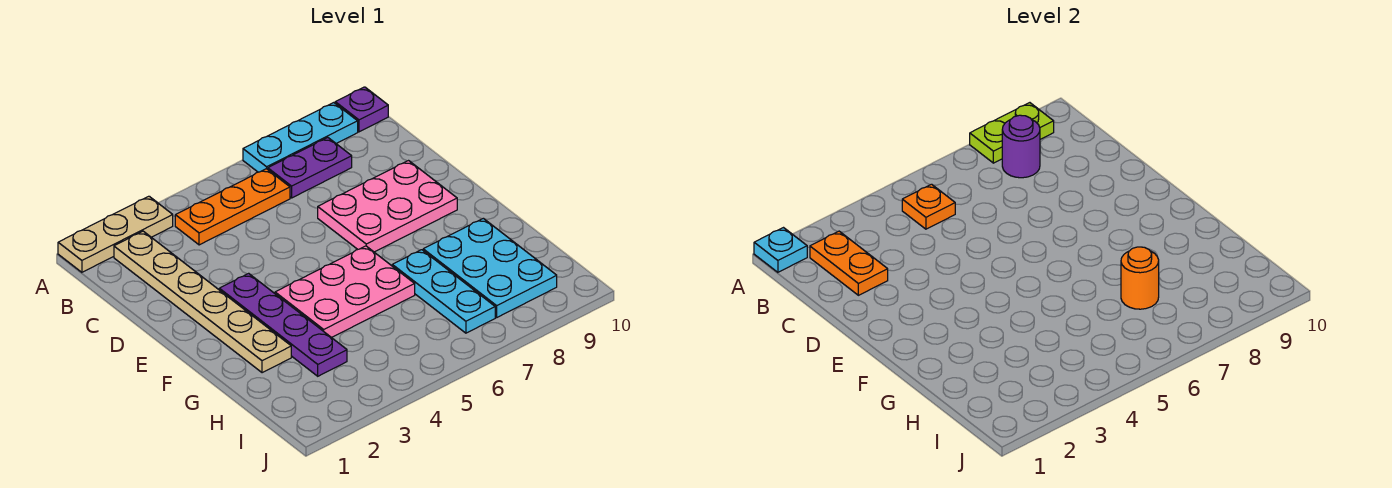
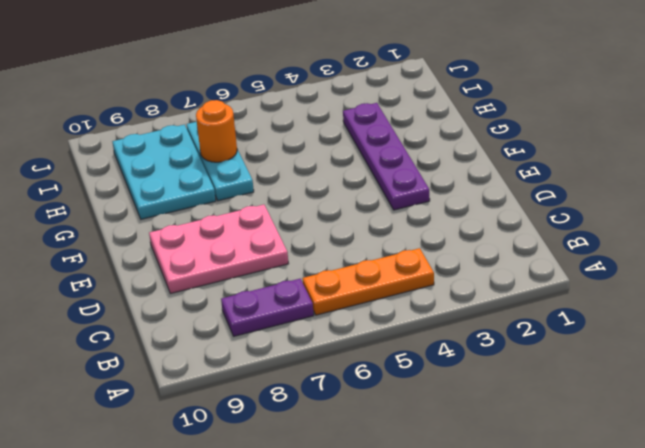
none -> tan plate A1:A3 level 1
none -> cyan plate A7:A9 level 1
none -> purple plate A10 level 1

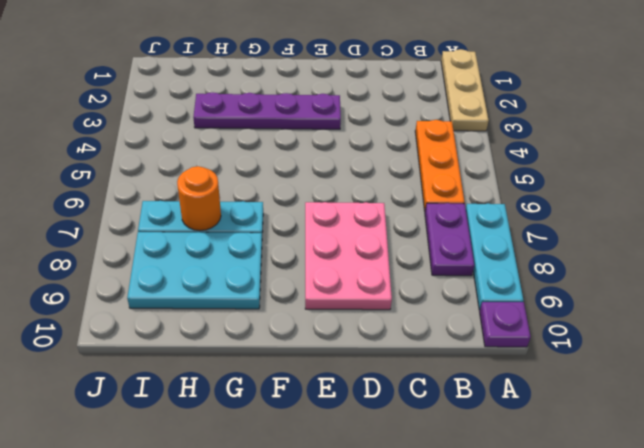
none -> tan plate B2:G2 level 1
none -> pink plate F4:G6 level 1
none -> cyan plate A1 level 2

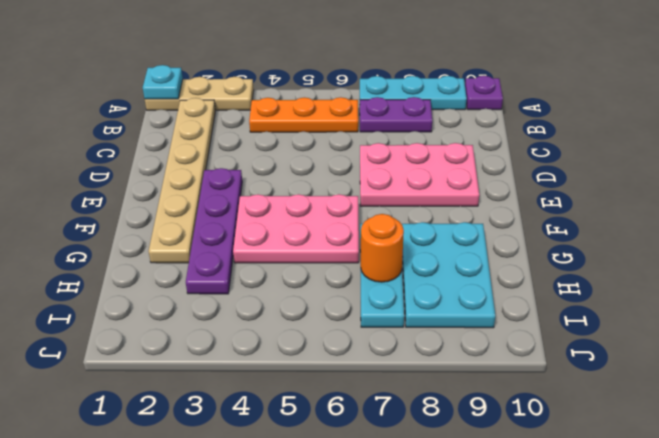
none -> lime plate A8:A9 level 2
none -> orange plate B2:C2 level 2
none -> orange plate B5 level 2

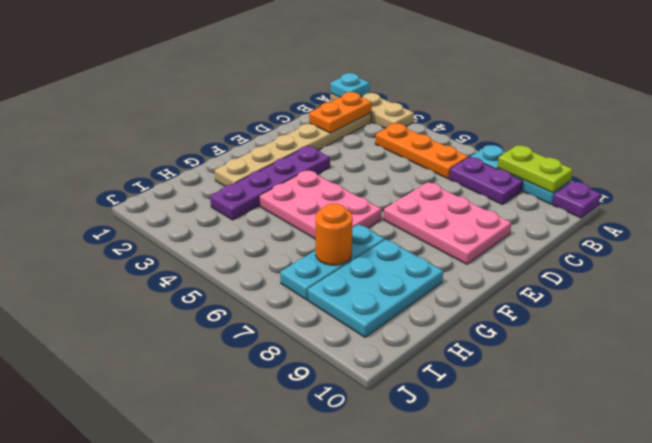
none -> orange plate B5 level 2
none -> purple round brick B8 level 2

